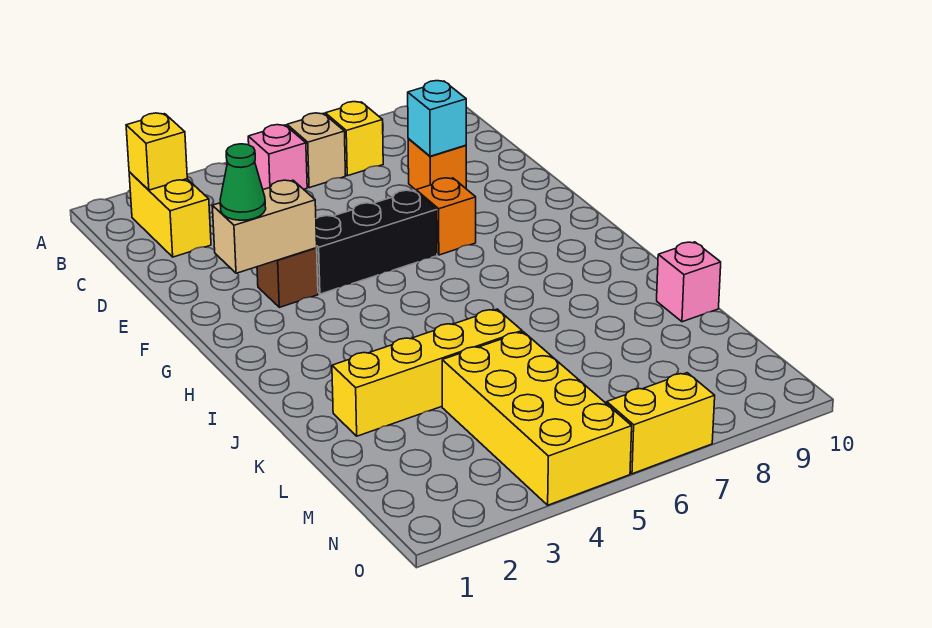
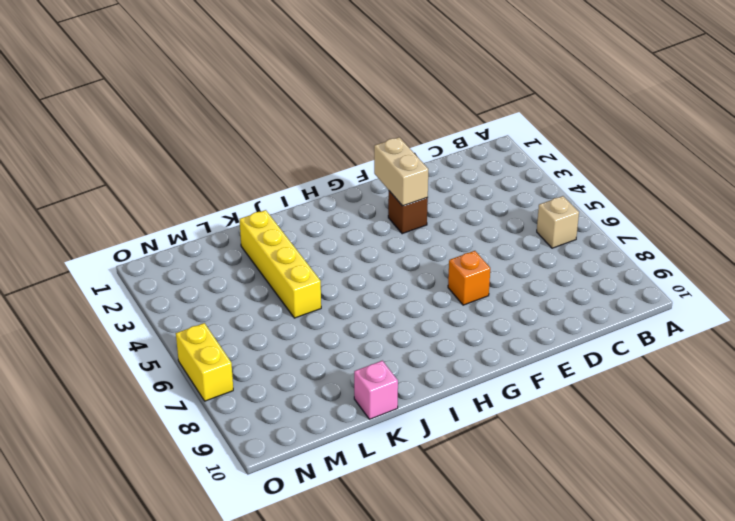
none -> yellow brick B2:C2 level 1
none -> pink brick B5 level 1
none -> yellow brick B7 level 1

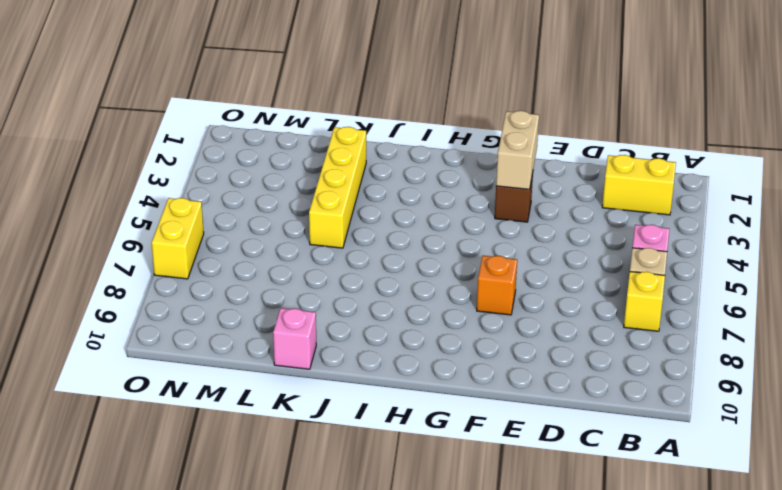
none -> orange brick D8 level 1
none -> black brick F4:F6 level 1
none -> yellow brick L4:O5 level 1

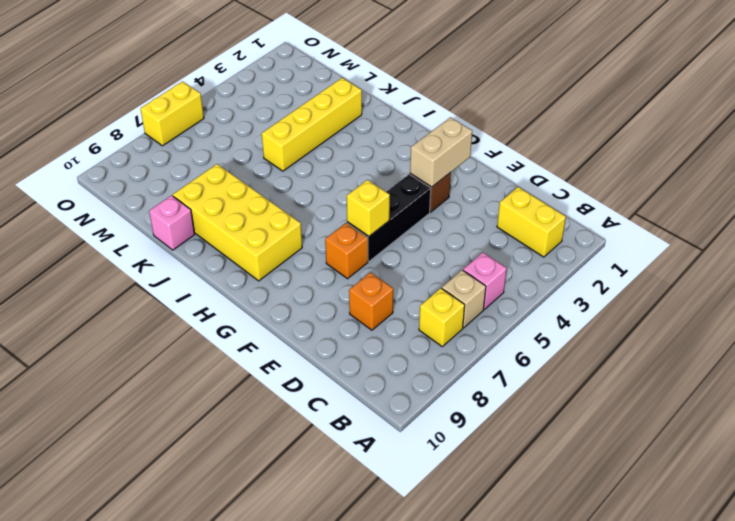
yellow brick F6 level 2 -> yellow brick B2 level 2
yellow brick H8:K9 level 1 -> yellow brick L4:O5 level 1
none -> cyan brick D8 level 2
none -> green cone F2 level 3

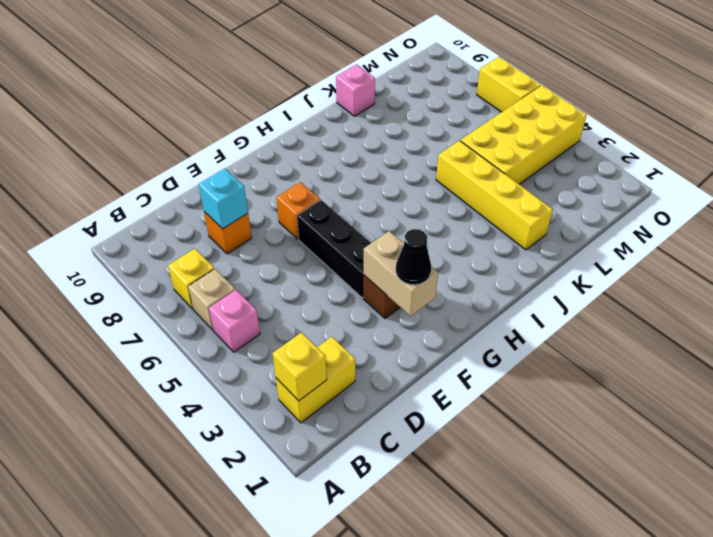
black cone F2 level 3 -> green cone F2 level 3

